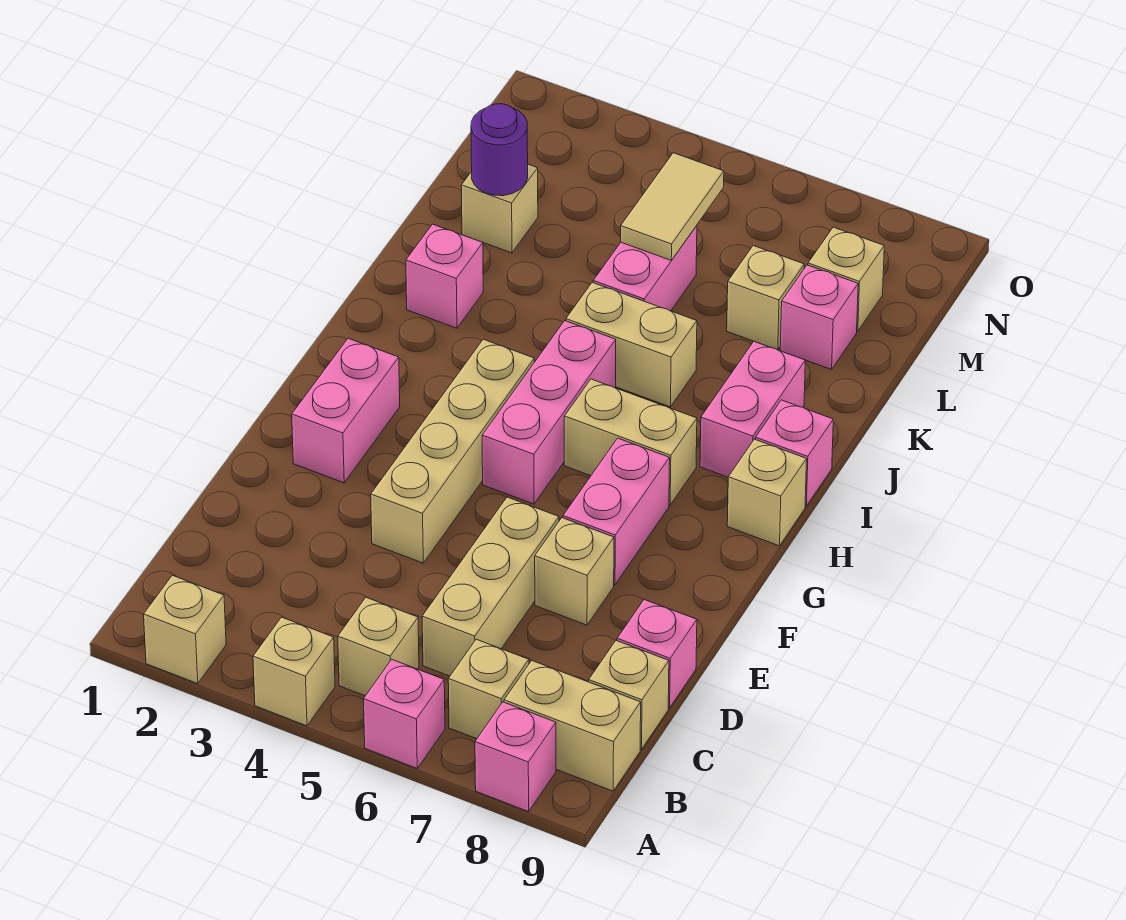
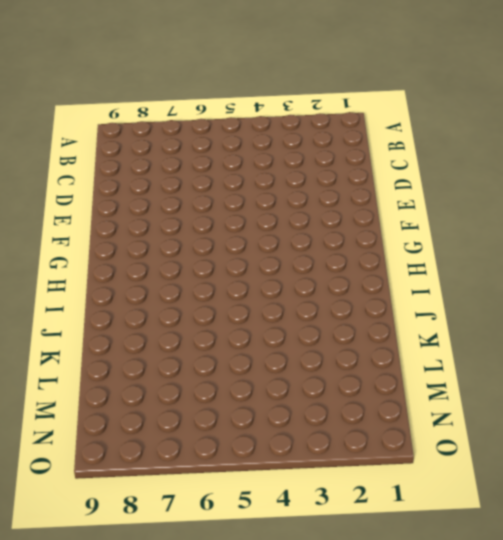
none -> tan brick A2 level 1
none -> tan brick A4 level 1
none -> pink brick A6 level 1

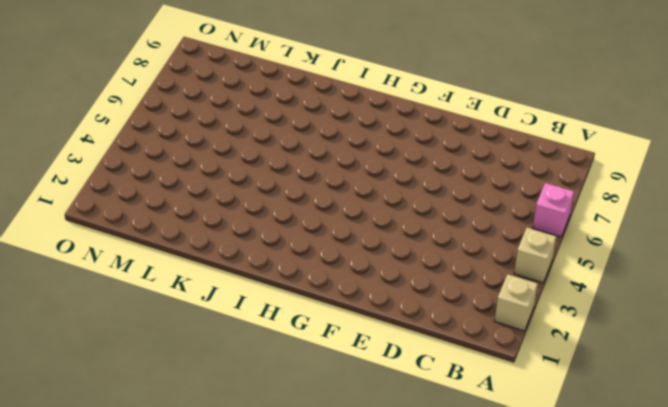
none -> pink brick A8 level 1
none -> tan brick B5 level 1
none -> tan brick B7 level 1

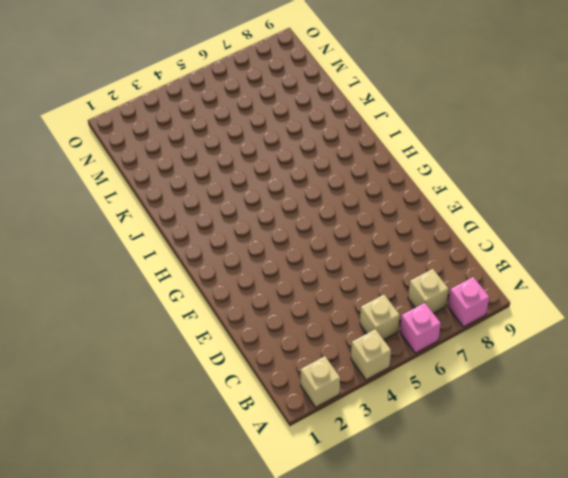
none -> tan brick B8:B9 level 1
none -> tan brick C6:E6 level 1
none -> tan brick C9 level 1

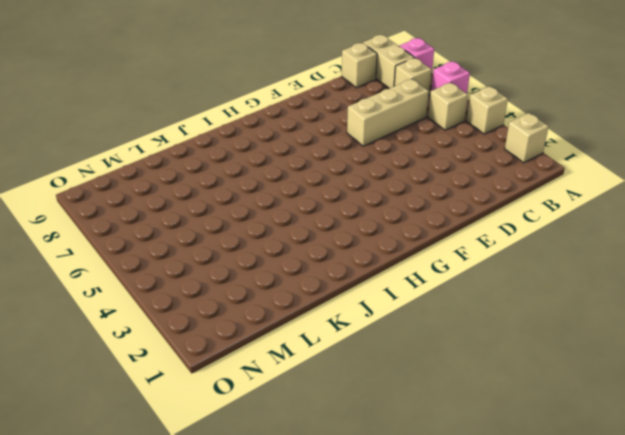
none -> pink brick D9 level 1
none -> tan brick E4:H4 level 1
none -> tan brick E7 level 1

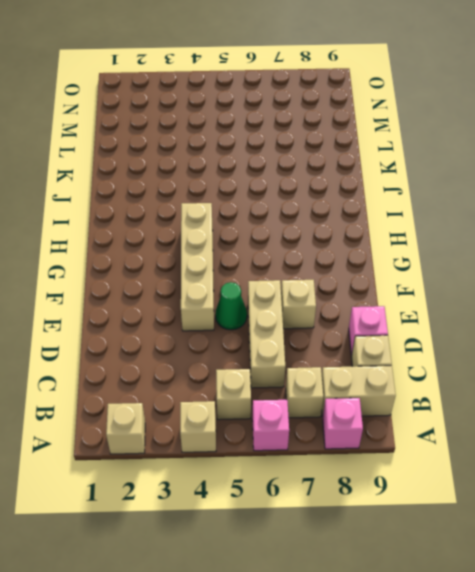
green cone E5 level 1 -> none
none -> pink brick F2:G2 level 1
none -> pink brick F7:G7 level 1
none -> pink brick G5:I5 level 1

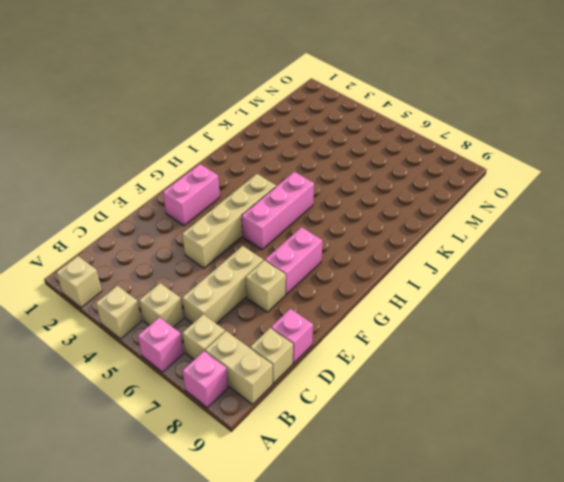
none -> tan brick H6:H7 level 1
none -> tan brick H9 level 1
none -> pink brick I8:J8 level 1

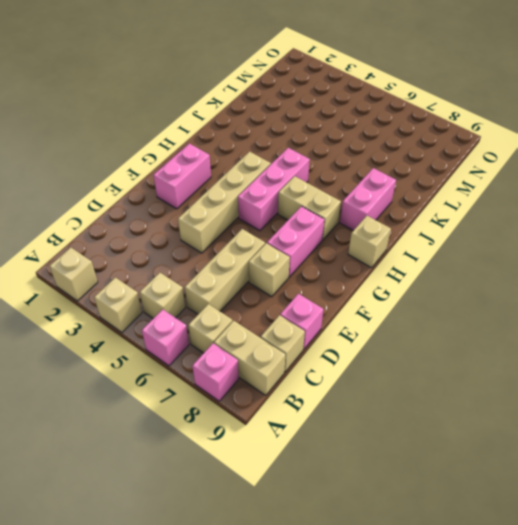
none -> pink brick I9 level 1
none -> pink brick J2 level 1
none -> tan brick J5:J6 level 1

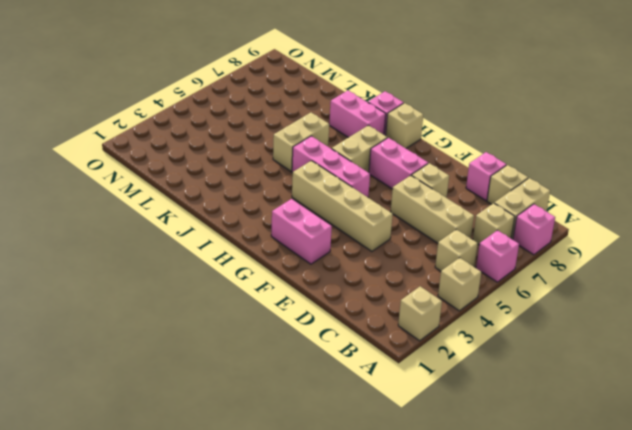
none -> pink brick J2 level 1
none -> pink brick K5:L5 level 1
none -> tan brick L2 level 1

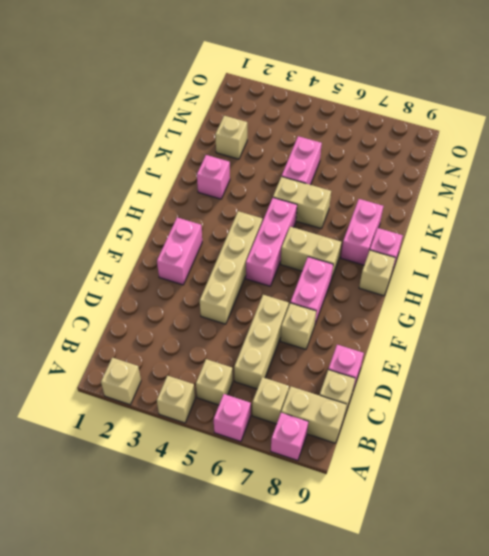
none -> tan brick L7 level 1
none -> pink brick L8 level 1
none -> tan brick M8 level 1

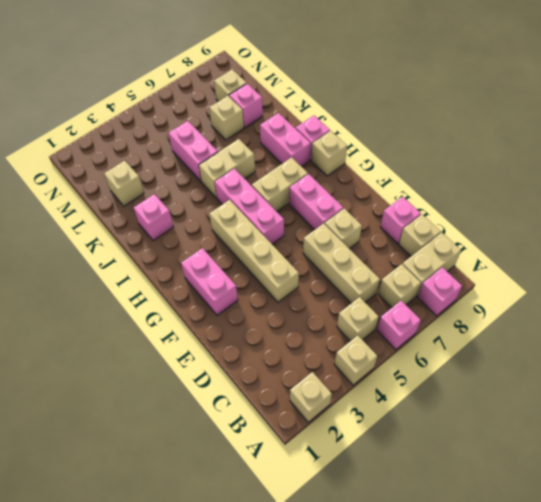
none -> purple round brick L2 level 2
none -> tan tile L5:M5 level 2

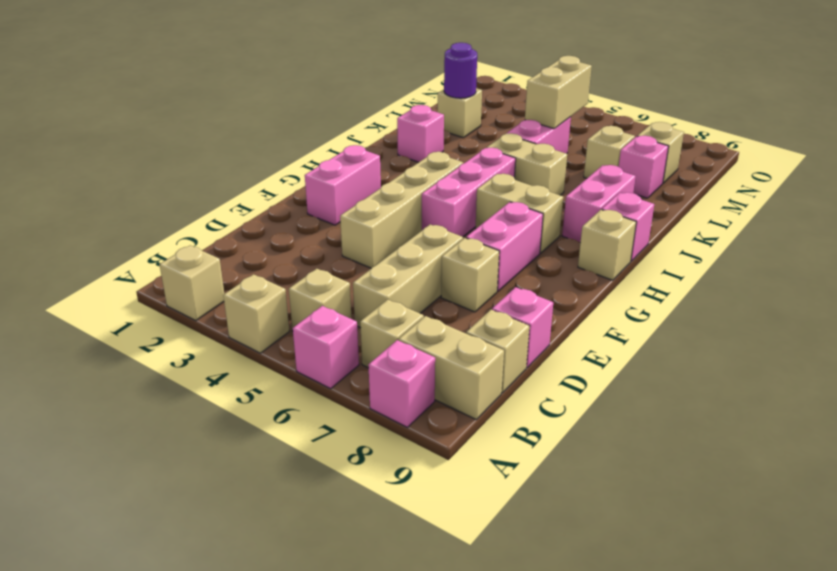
tan brick L5:M5 level 2 -> tan tile L5:M5 level 2

